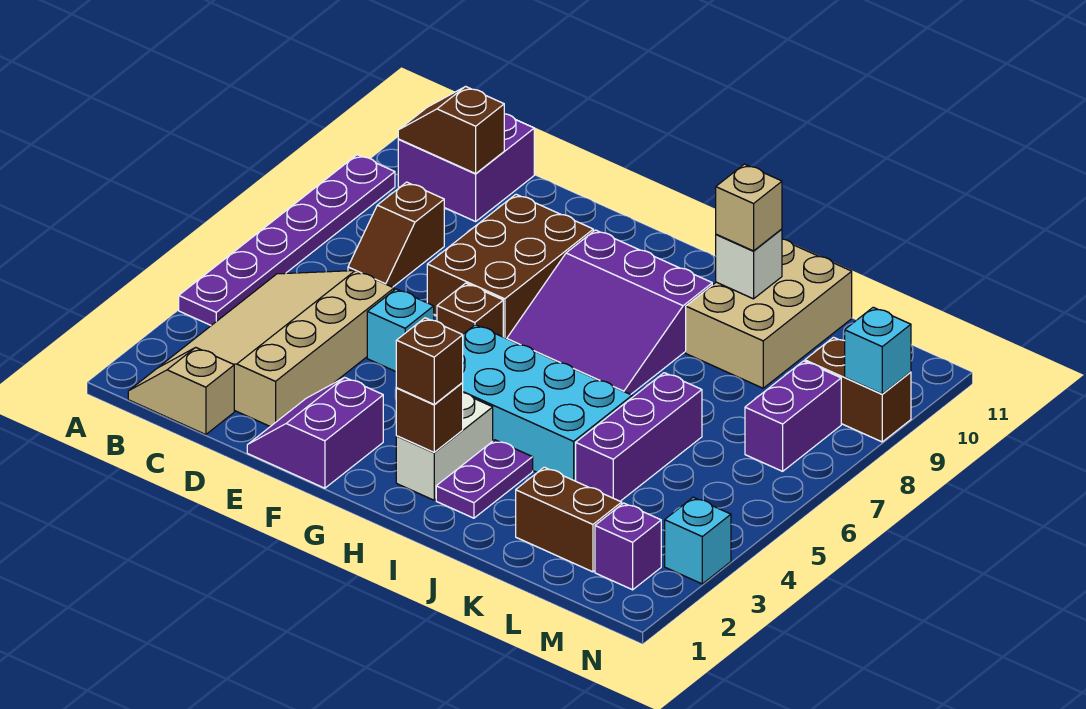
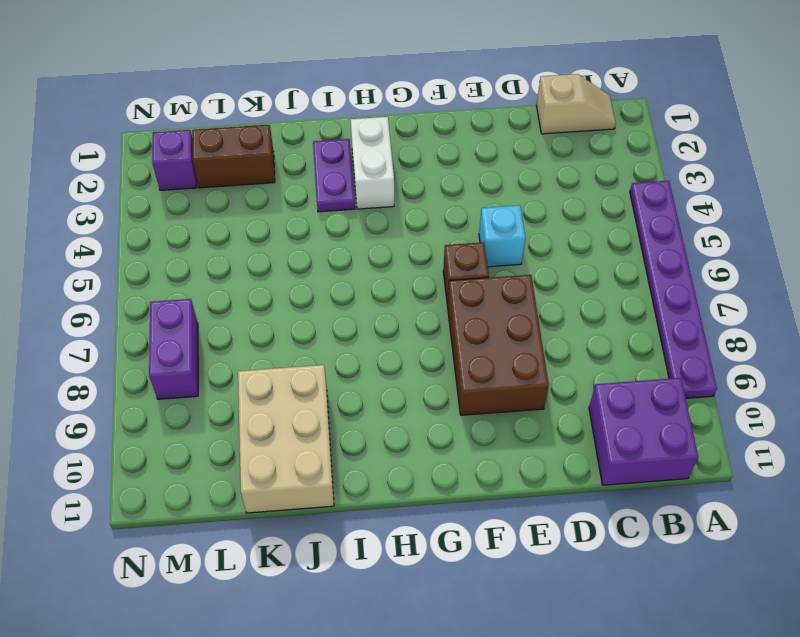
none -> tan slope B2:D5 level 1 top D
none -> brown slope C7:C8 level 1 top 8
none -> purple slope E1:F2 level 1 top F

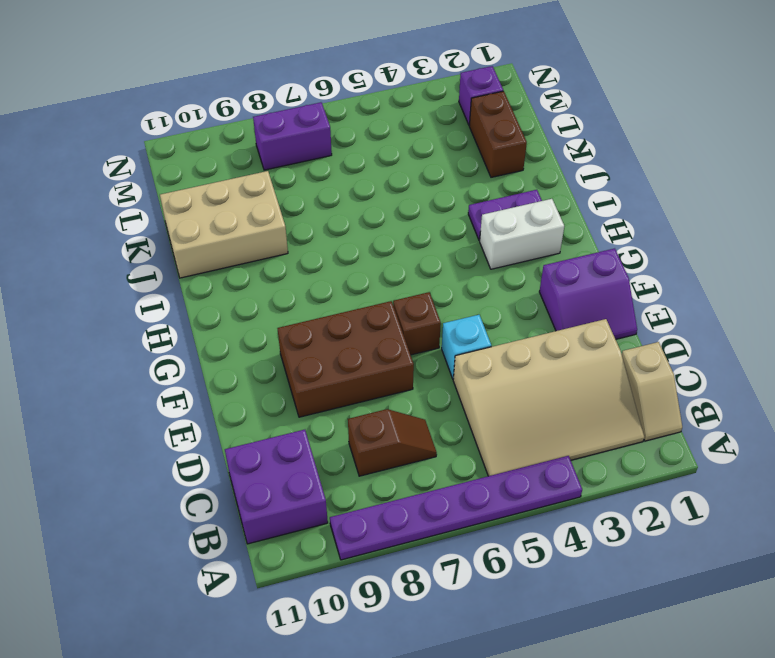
none -> cyan brick G4:J5 level 1
none -> purple slope G7:I9 level 1 top 9
none -> purple brick K4:K6 level 1

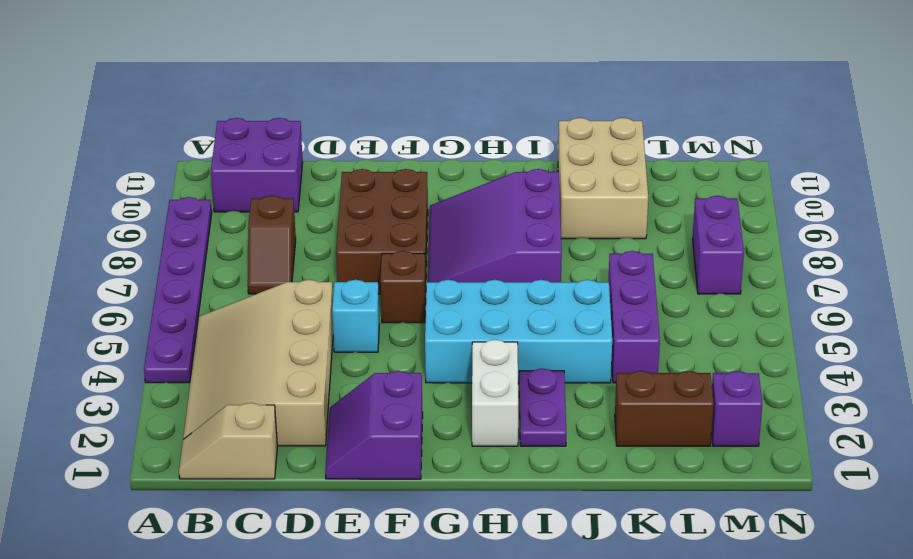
purple slope G7:I9 level 1 top I -> purple slope G7:I9 level 1 top 9
none -> brown brick M9:N9 level 1
none -> cyan brick N3 level 1
none -> brown slope B10:C10 level 2 top C

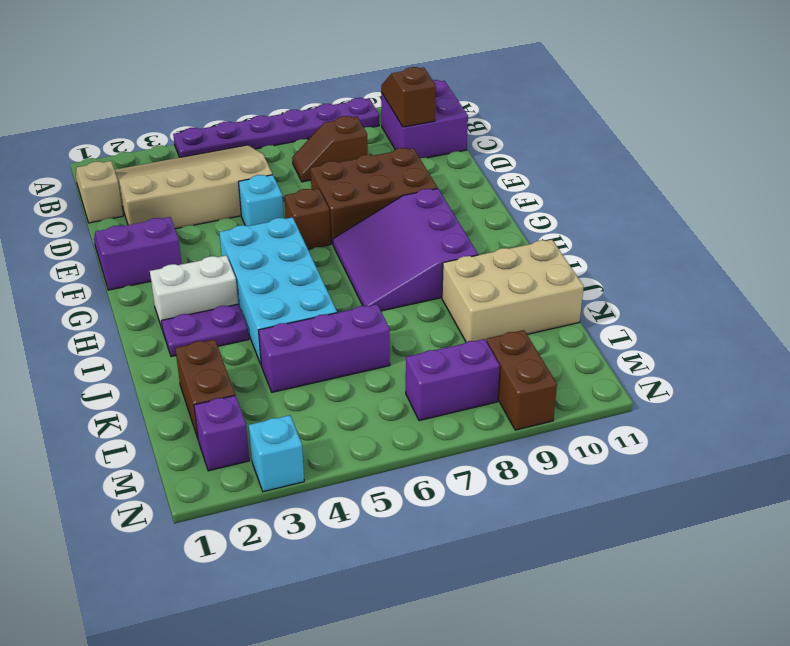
none -> brown brick H2 level 2
none -> white brick J10 level 2
none -> cyan brick N9 level 2

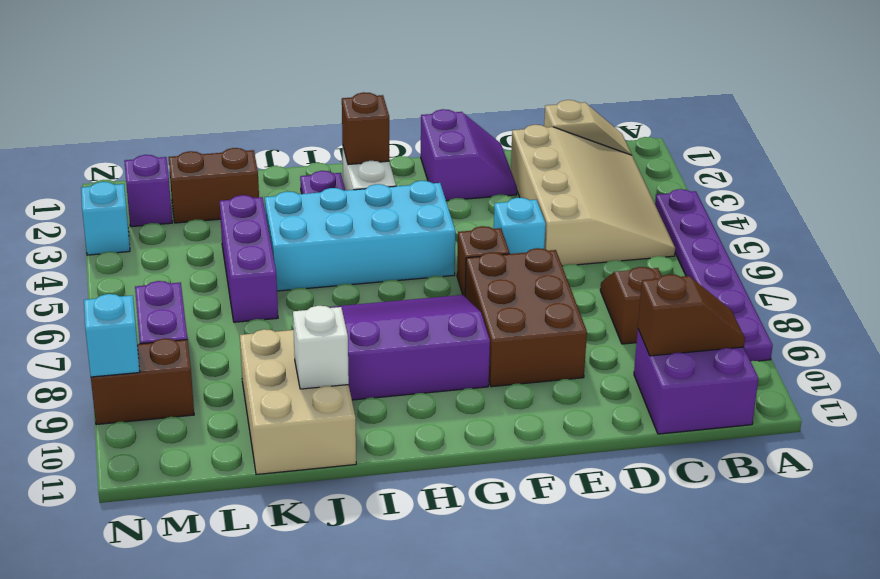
none -> brown brick H2 level 3
none -> tan brick J10 level 3

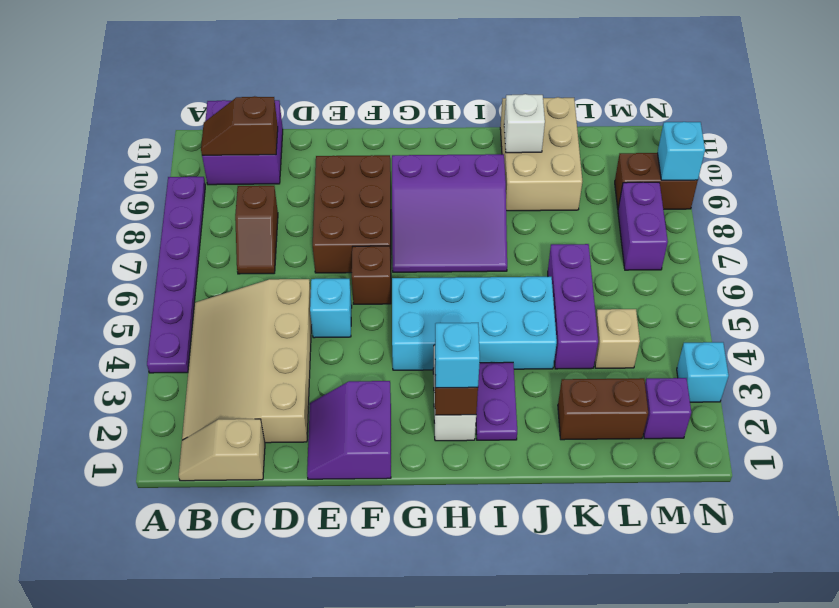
cyan brick H2 level 3 -> brown brick H2 level 3
tan brick L4 level 1 -> tan brick J10 level 3

